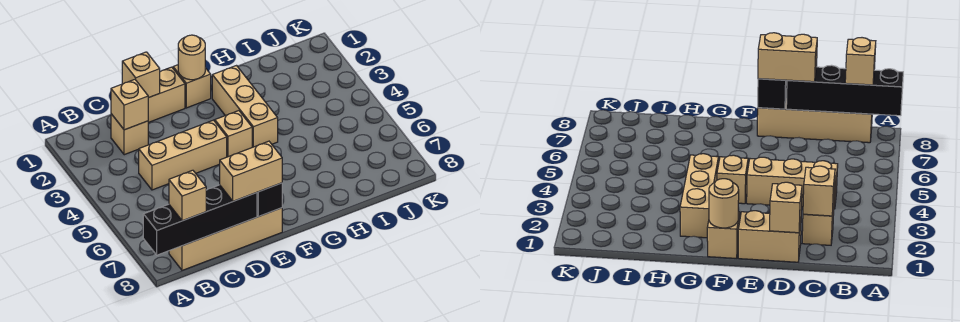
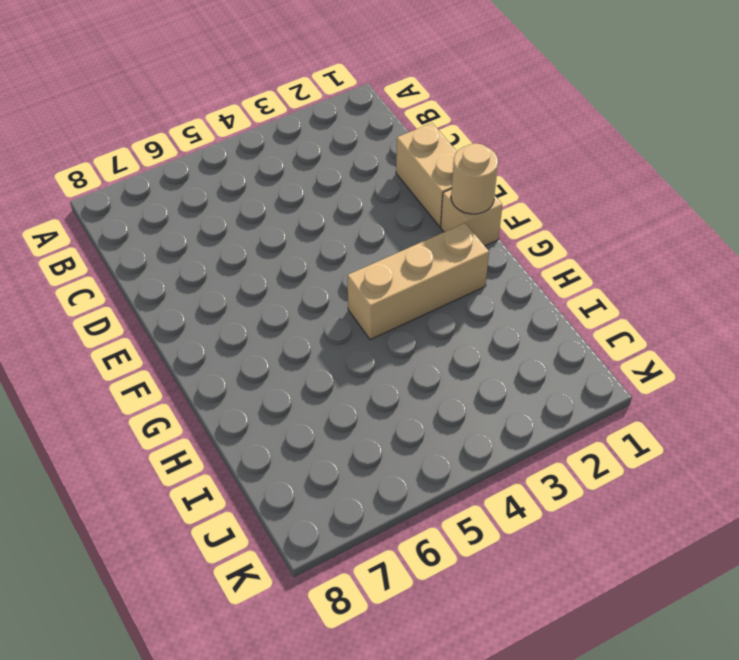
none -> tan brick B8:E8 level 1
none -> tan brick C2 level 1
none -> tan brick C4:E4 level 1

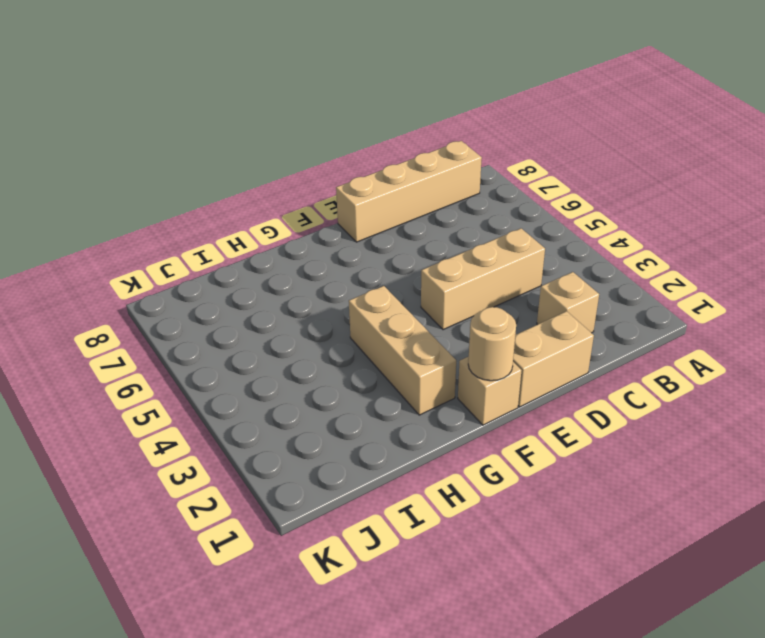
none -> tan brick F4 level 1
none -> black brick A8:D8 level 2
none -> tan brick C2 level 2

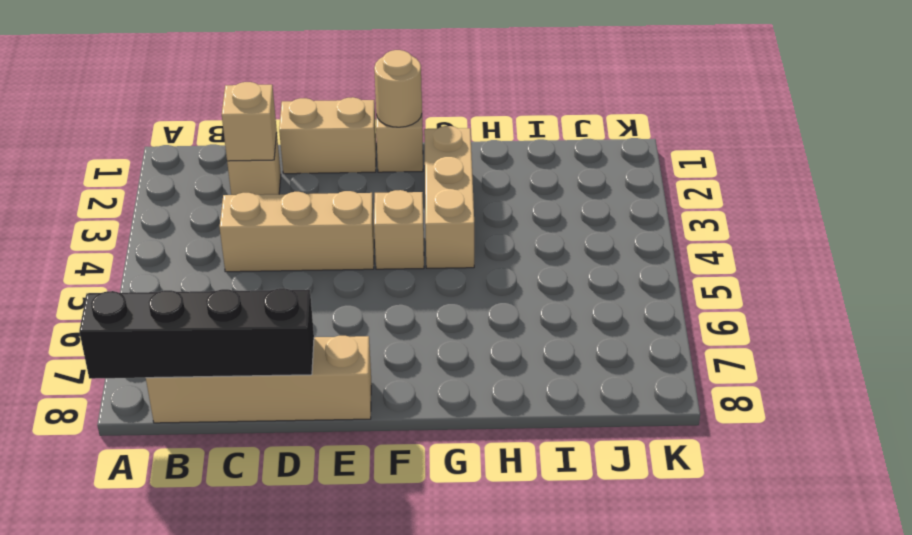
none -> tan brick D1 level 2
none -> black brick E8 level 2
none -> tan brick B8 level 3

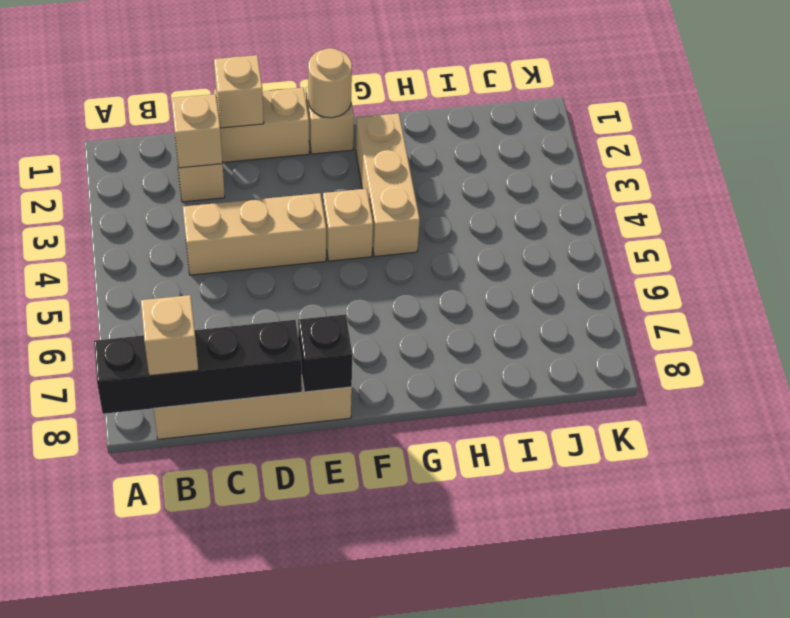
none -> tan brick D8:E8 level 3

